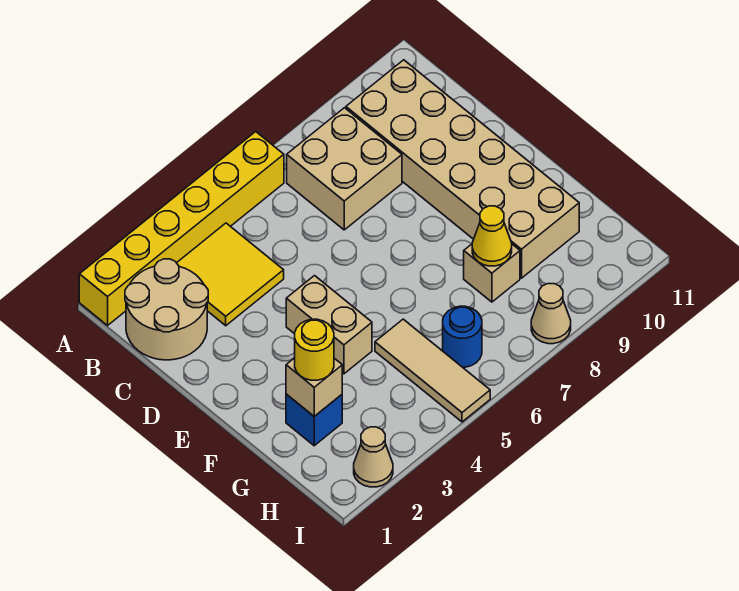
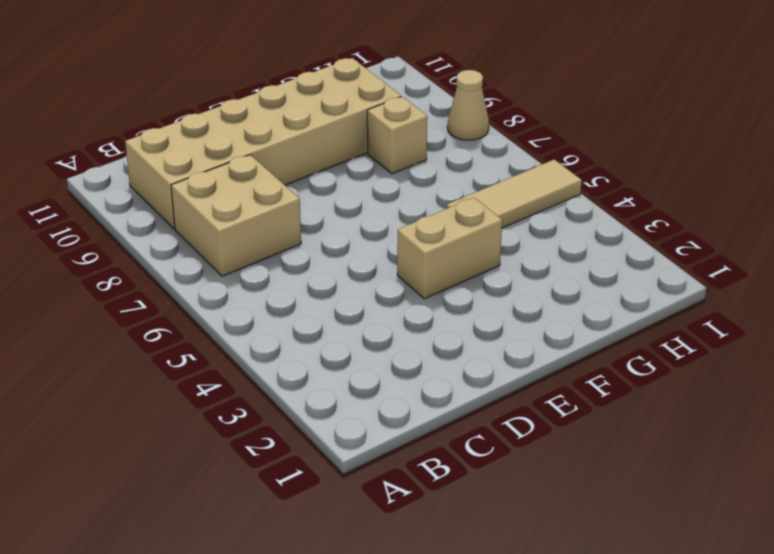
none -> yellow brick A1:A6 level 1
none -> tan round brick B1:C2 level 1
none -> yellow tile B3:C4 level 1

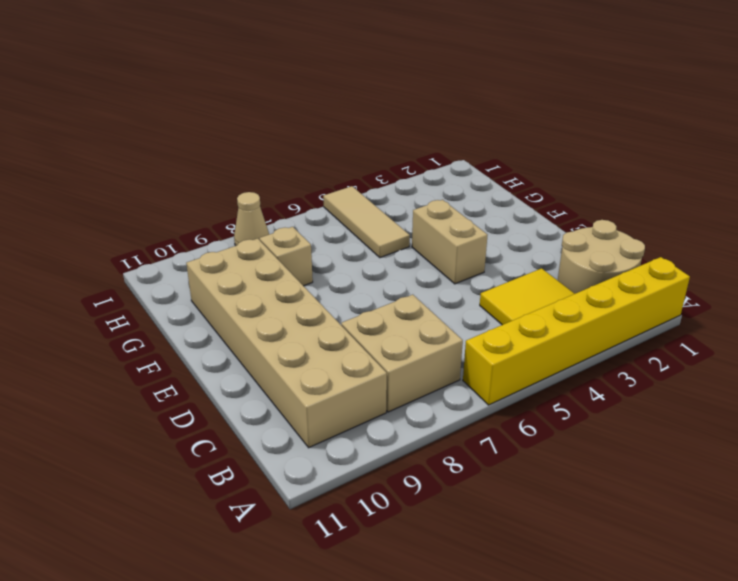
none -> blue brick G2 level 1
none -> blue round brick H6 level 1
none -> tan cone I2 level 1

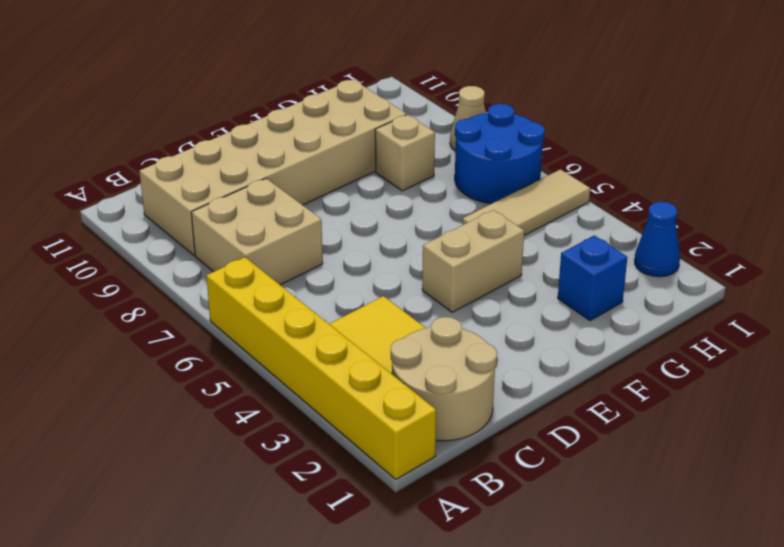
blue round brick H6:I7 level 1 -> blue round brick H6 level 1
blue cone I2 level 1 -> tan cone I2 level 1
none -> tan brick G2 level 2
none -> yellow cone G8 level 2
none -> yellow round brick G2 level 3

